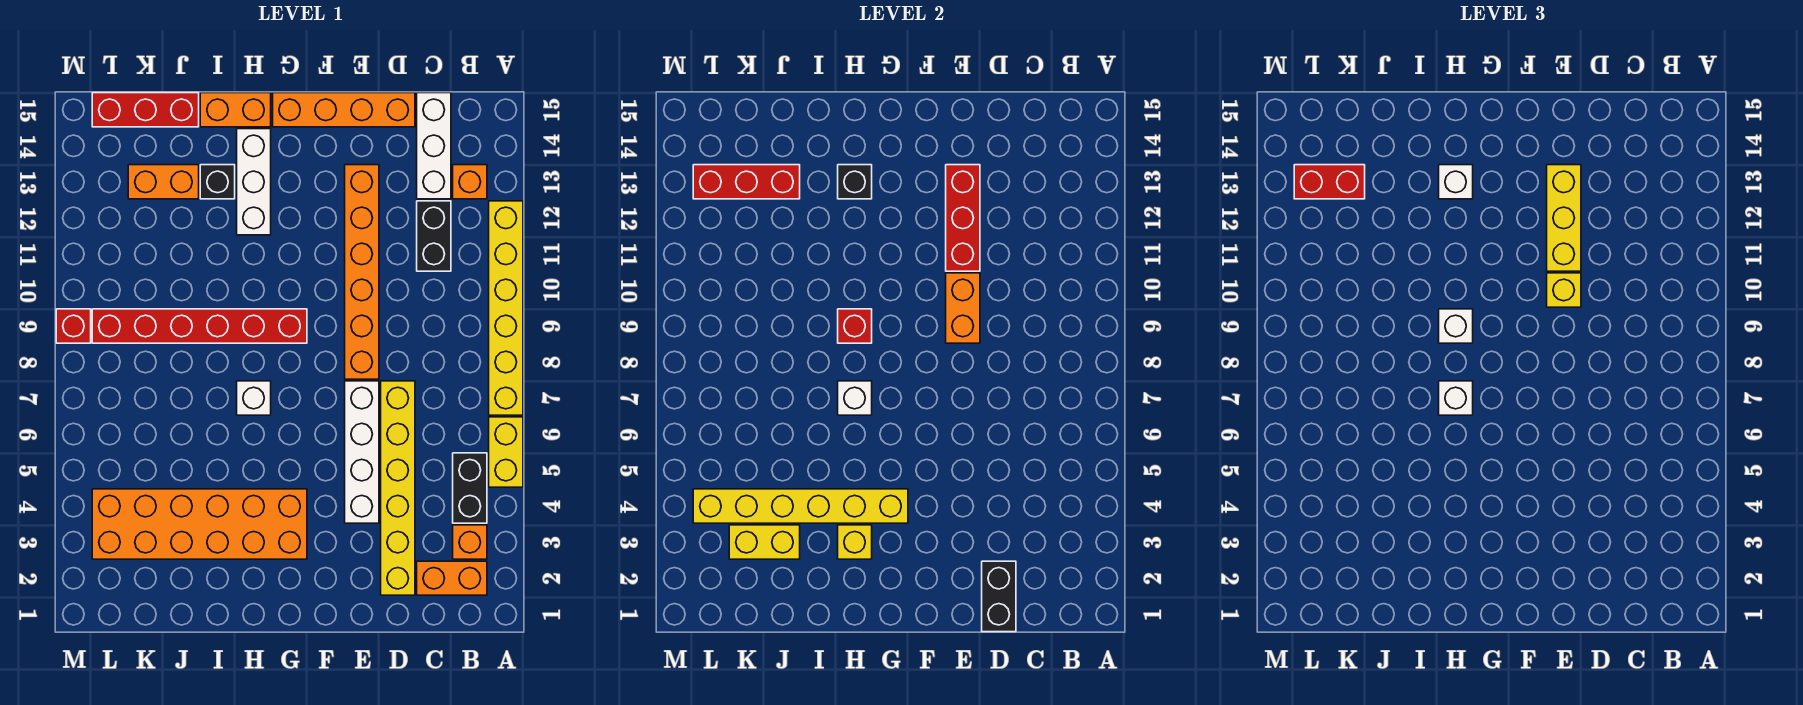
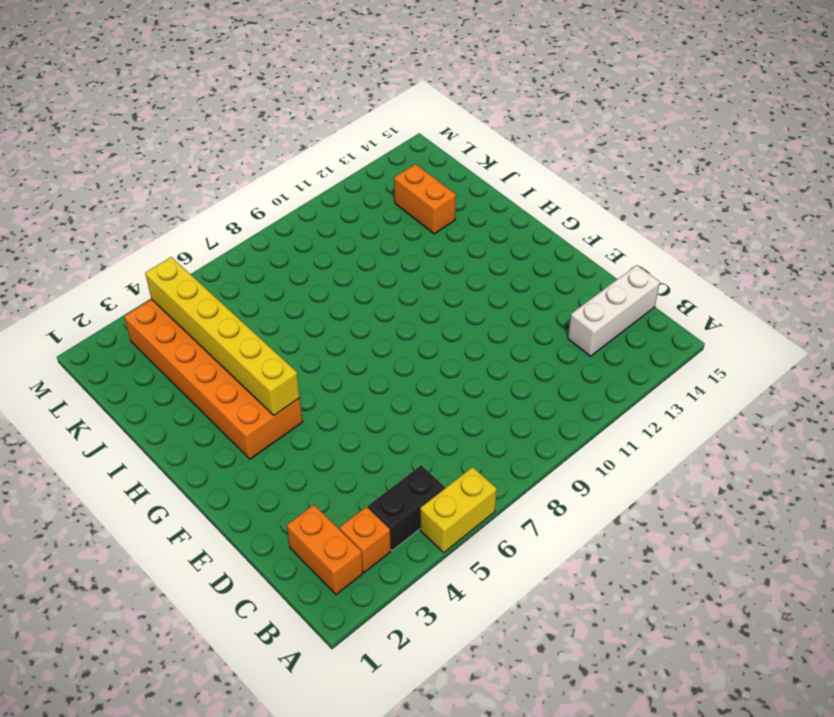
none -> yellow brick A7:A12 level 1
none -> orange brick B13 level 1
none -> black brick C11:C12 level 1
none -> yellow brick D2:D7 level 1

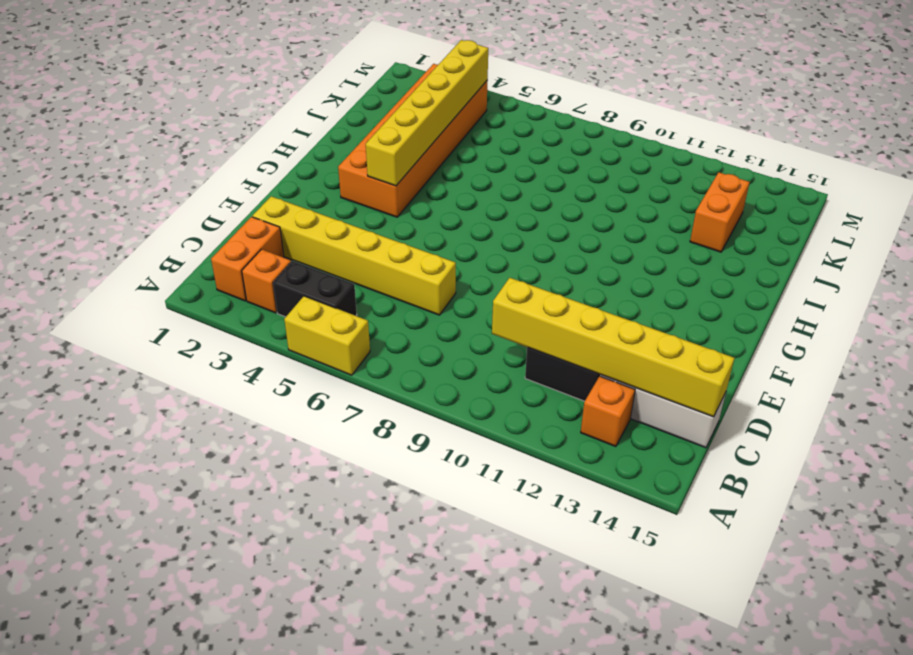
yellow brick C10:C15 level 2 -> yellow brick A7:A12 level 1
none -> orange brick D15:G15 level 1
none -> white brick E4:E7 level 1
none -> orange brick E8:E13 level 1
none -> red brick G9:L9 level 1

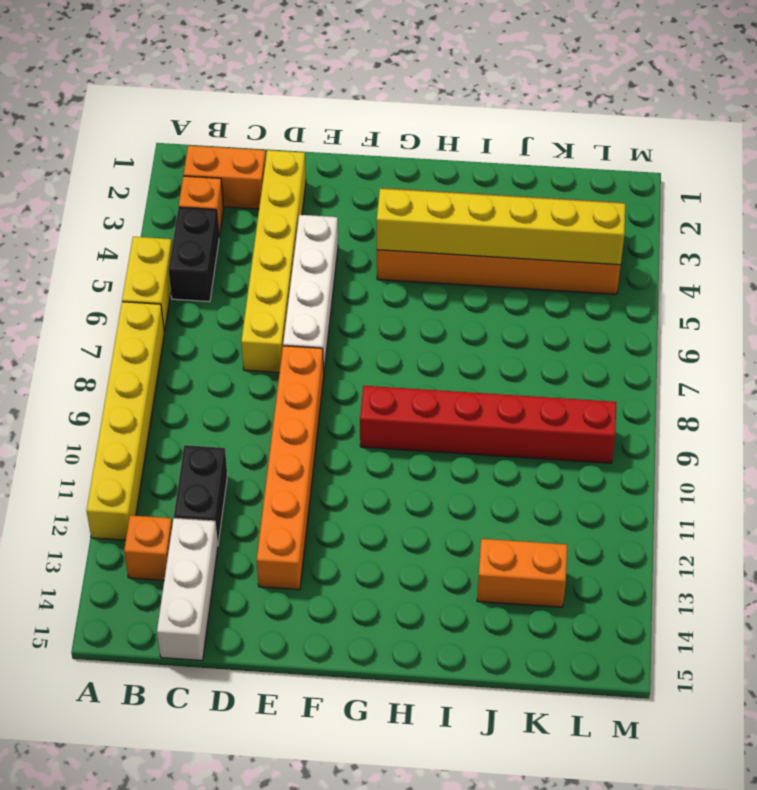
none -> orange brick D15:G15 level 1
none -> white brick H7 level 1
none -> white brick H12:H14 level 1
none -> orange brick H15:I15 level 1

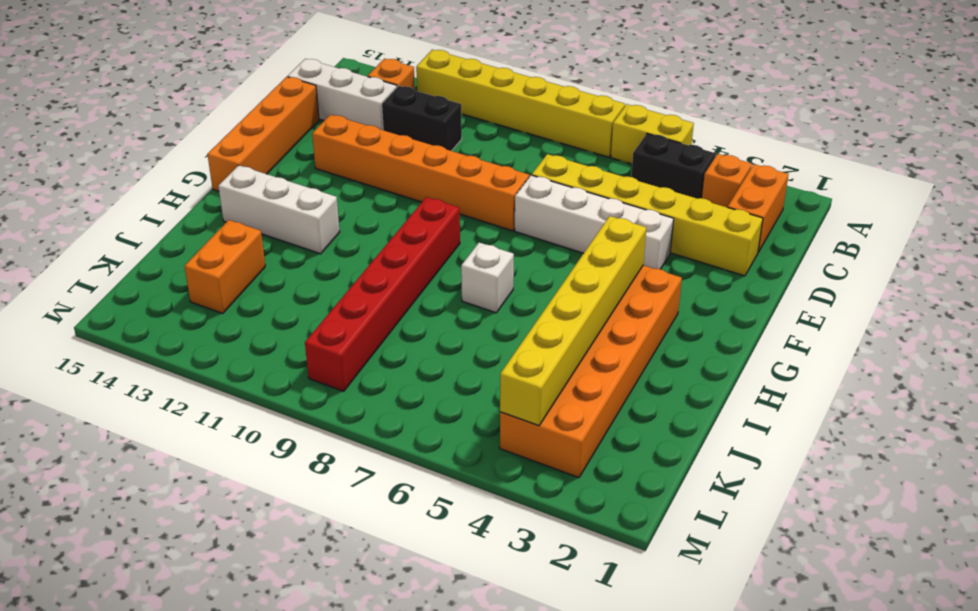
none -> orange brick H15:I15 level 1
none -> black brick I13 level 1
none -> red brick J15:L15 level 1
none -> red brick M9 level 1

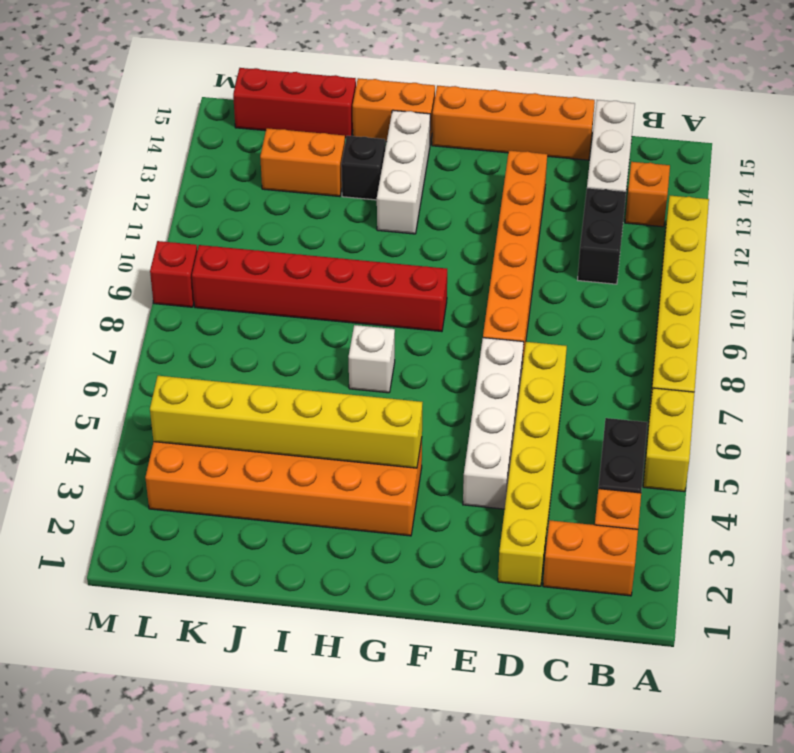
none -> black brick D1:D2 level 2
none -> orange brick E9:E10 level 2
none -> red brick E11:E13 level 2
none -> yellow brick H3 level 2

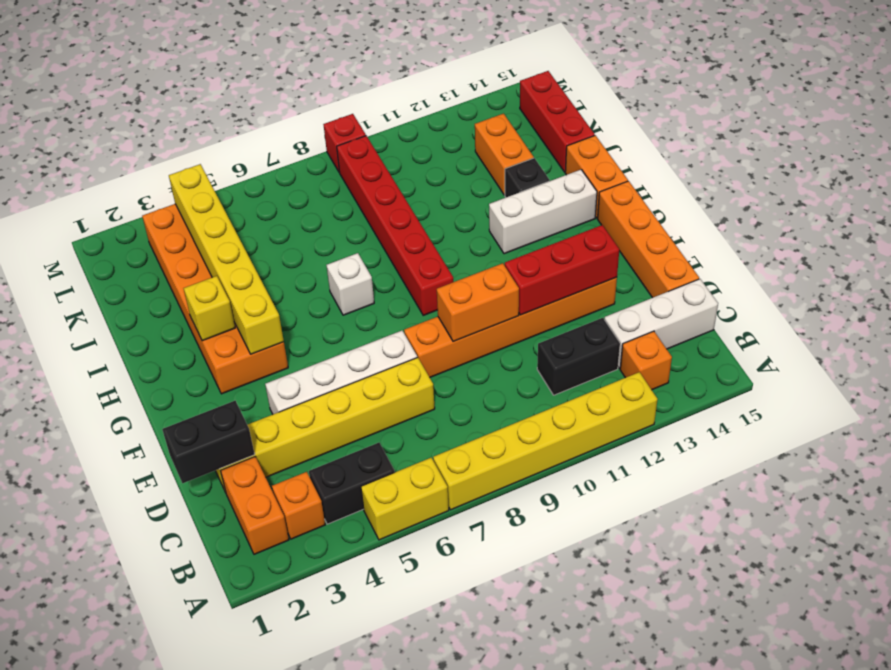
none -> white brick H7 level 2
none -> red brick H9 level 2
none -> black brick H13 level 2
none -> yellow brick J3:K3 level 2

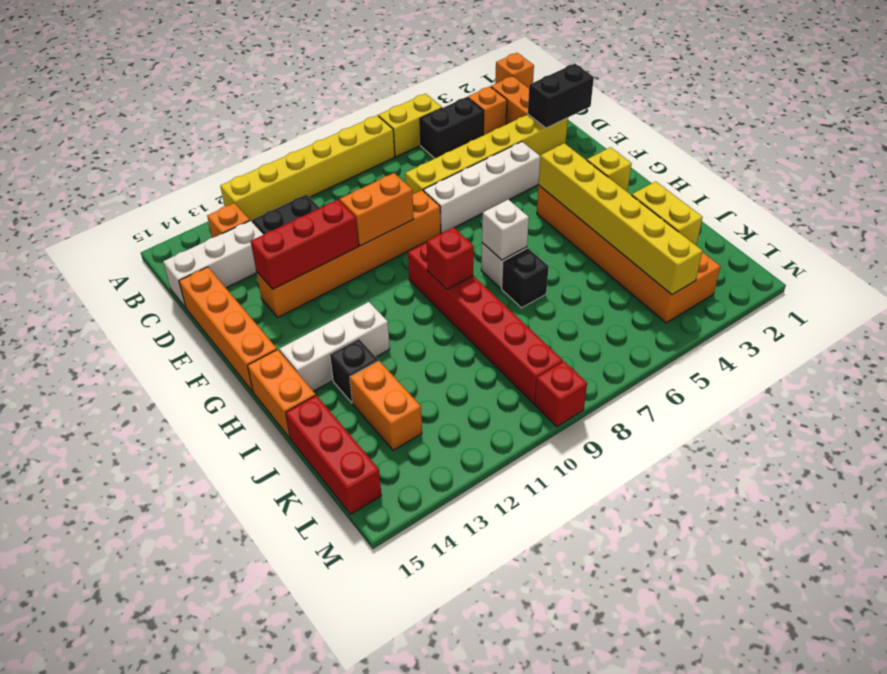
orange brick A1 level 1 -> none
black brick I7 level 1 -> black brick H13 level 2
none -> red brick J13:L13 level 2
none -> yellow brick E10 level 3
none -> yellow brick E11:E13 level 3
none -> white brick H7 level 3

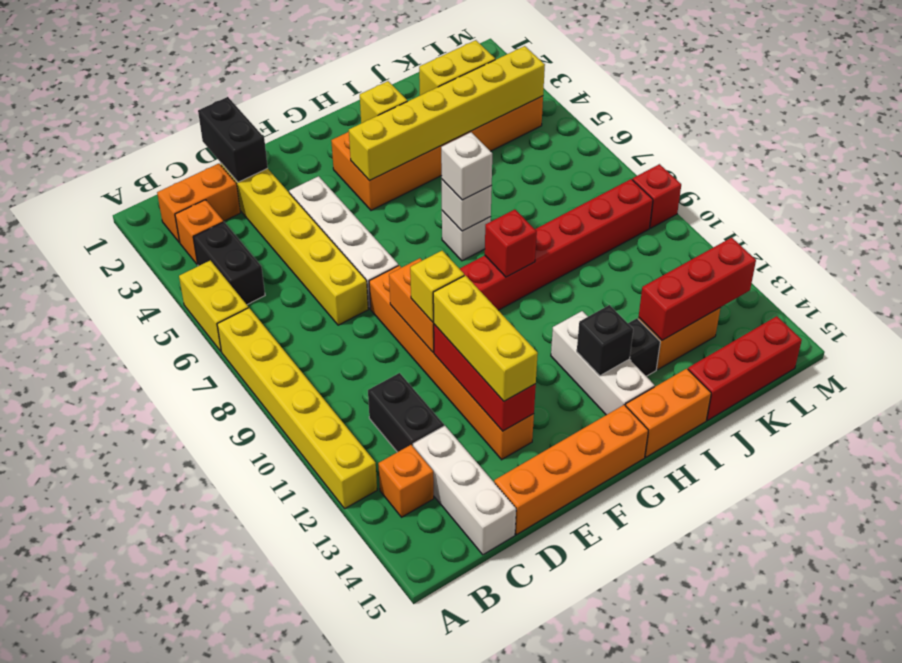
none -> white brick H9 level 3
none -> white brick H13 level 3
none -> red brick K13:L13 level 3

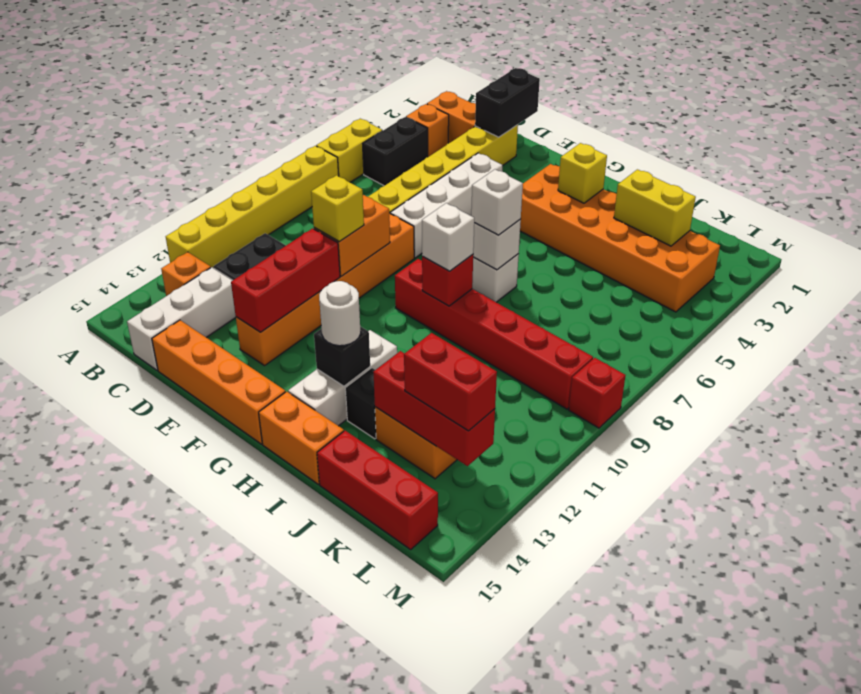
white round brick H13 level 3 -> white brick H13 level 3
none -> yellow brick G4:L4 level 2
none -> yellow brick E11:E13 level 3

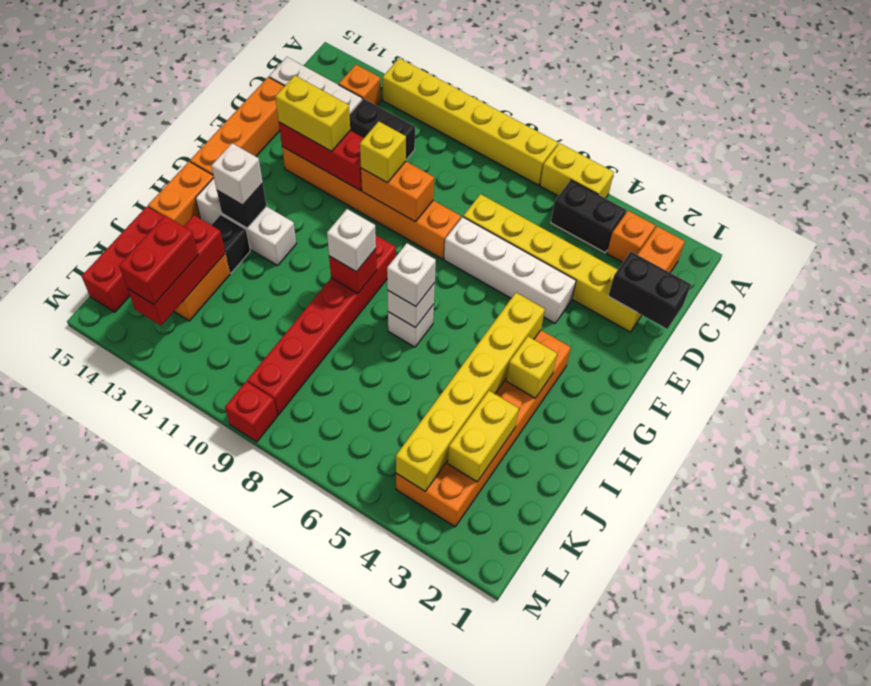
yellow brick E12:E13 level 3 -> yellow brick E11:E13 level 3

